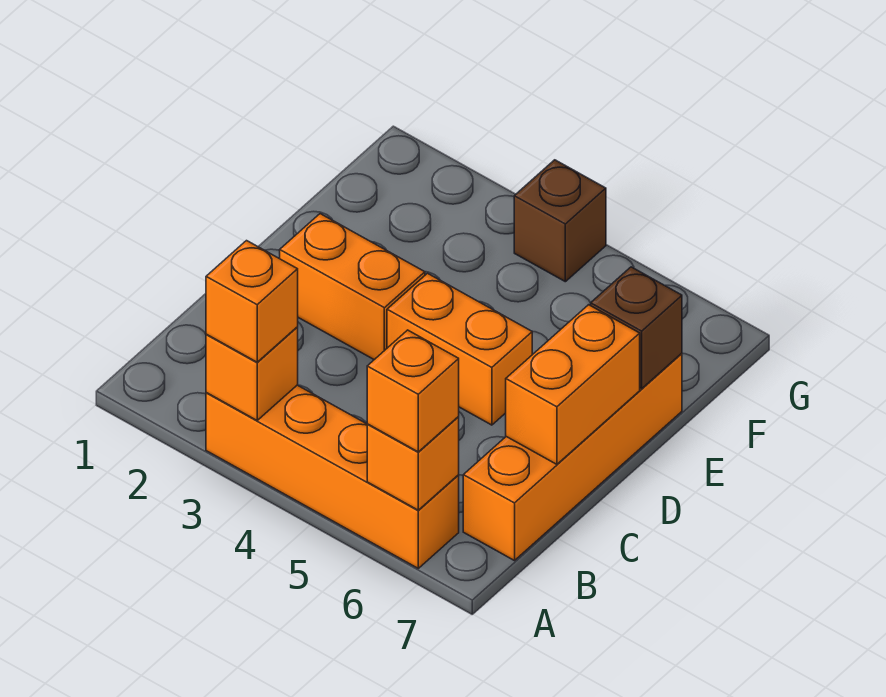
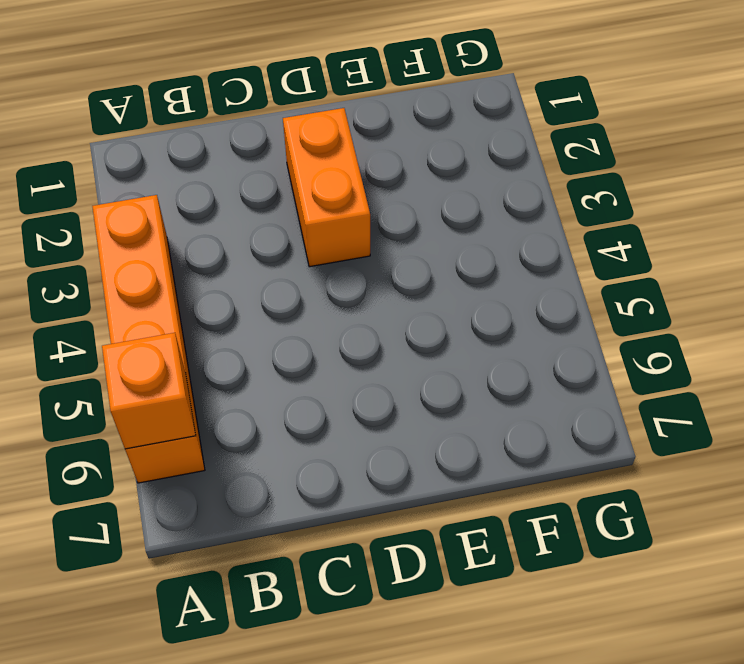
none -> orange brick B7:E7 level 1
none -> orange brick D4:D5 level 1

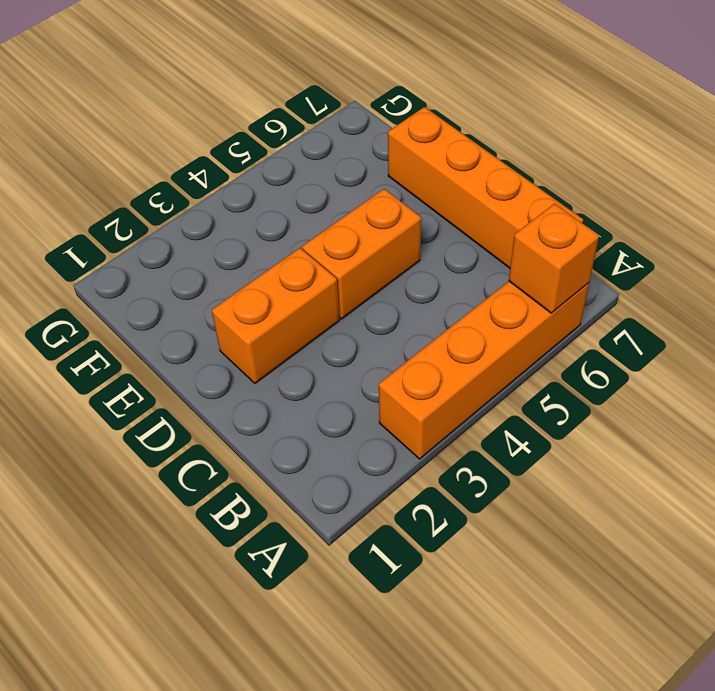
none -> brown brick G4 level 1
none -> orange brick A3 level 2

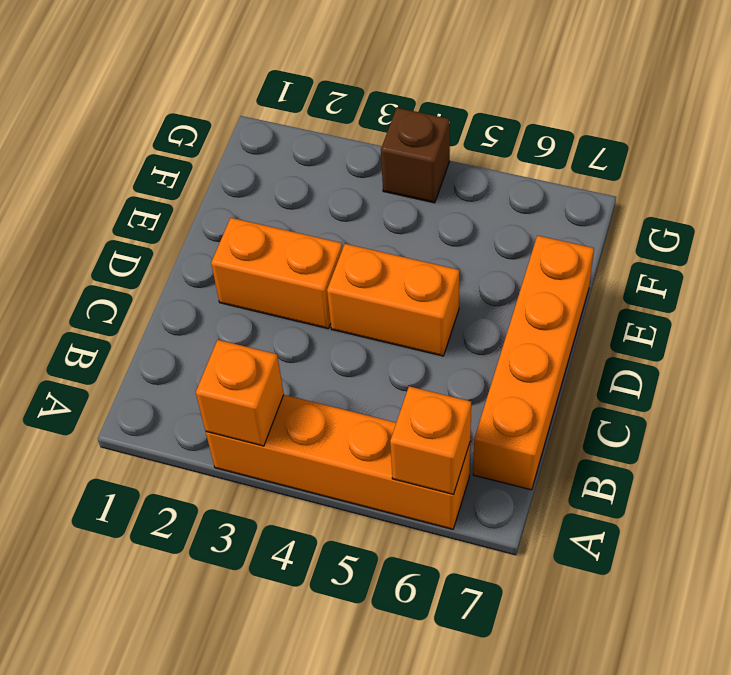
none -> orange brick C7:D7 level 2
none -> brown brick E7 level 2

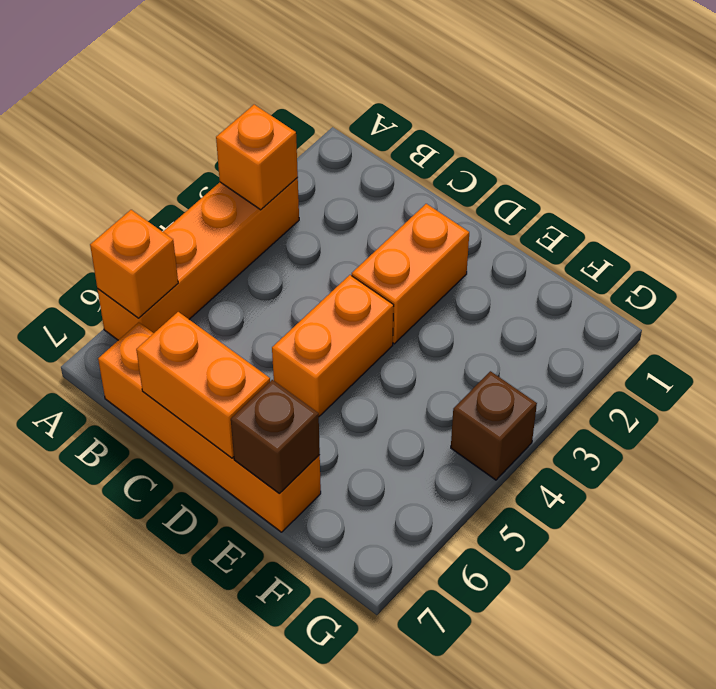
none -> orange brick A3 level 3
none -> orange brick A6 level 3

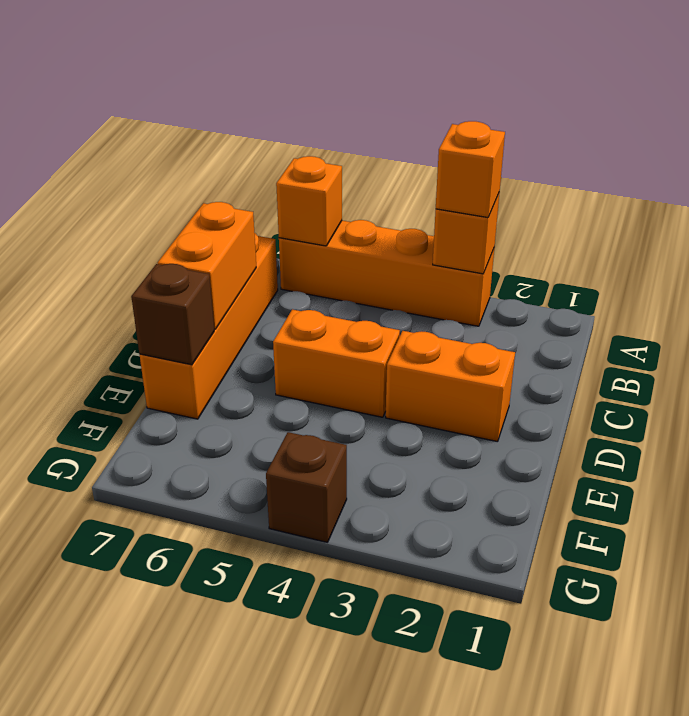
none -> orange brick A6 level 3

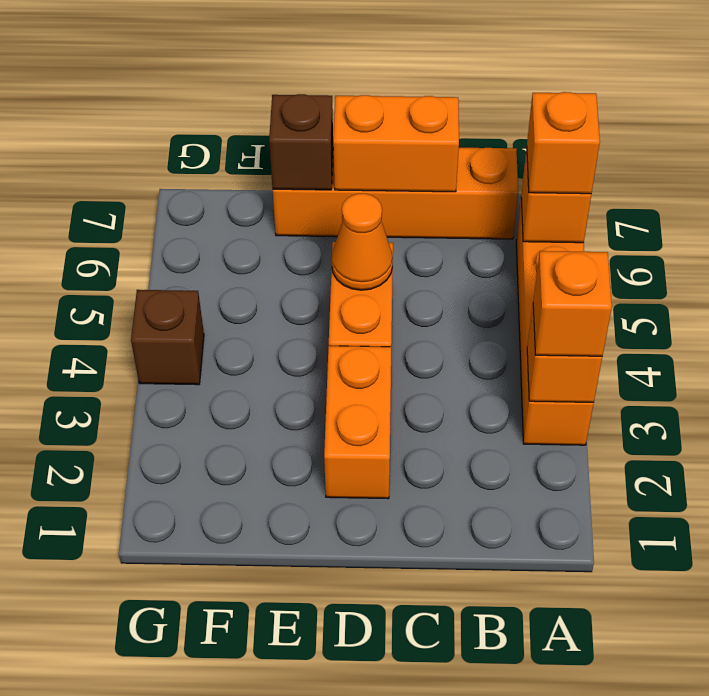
orange cone D5 level 2 -> none

